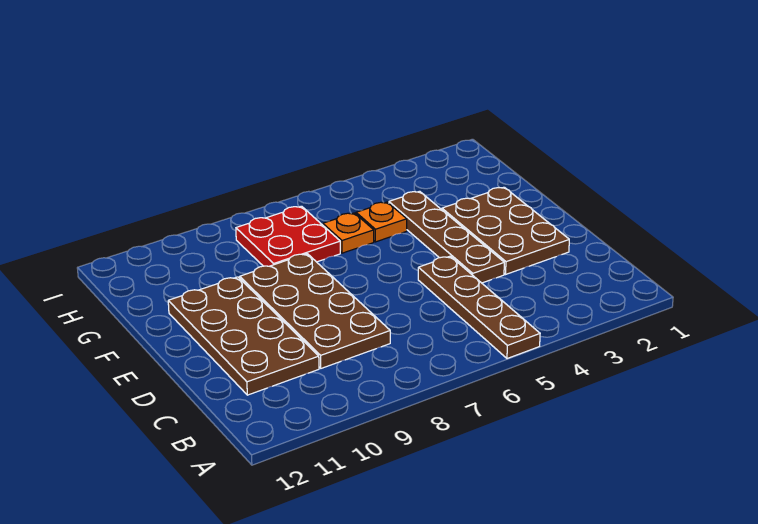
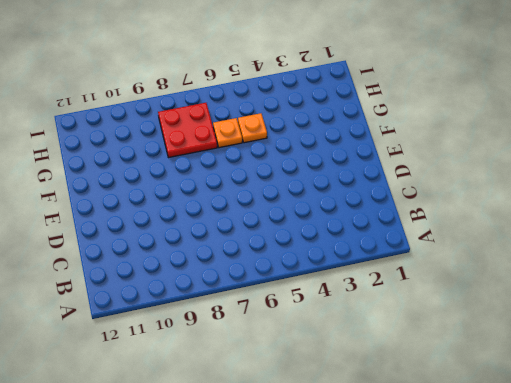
none -> brown plate A5:D5 level 1
none -> brown plate C8:F9 level 1

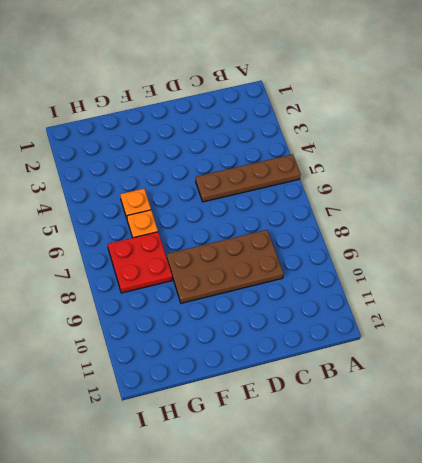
none -> brown plate C10:F11 level 1
none -> brown plate D2:F3 level 1

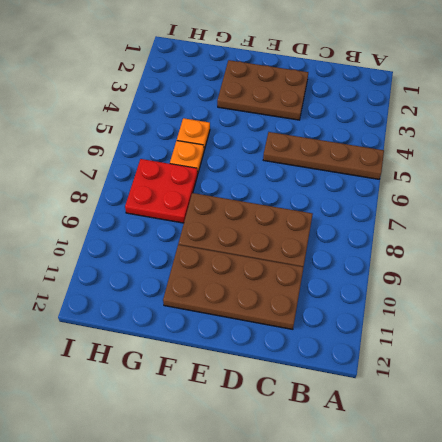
none -> brown plate D4:G4 level 1

